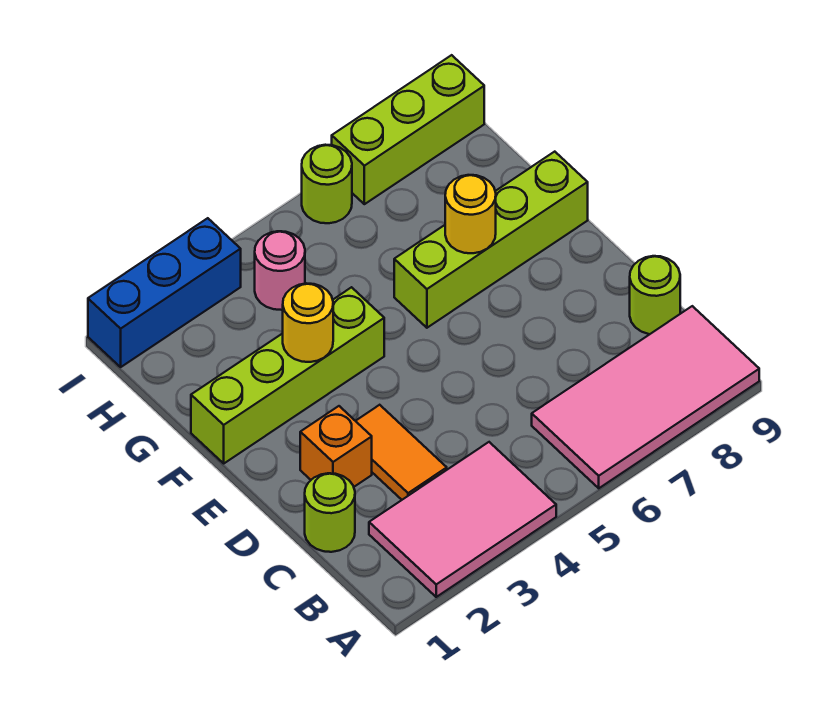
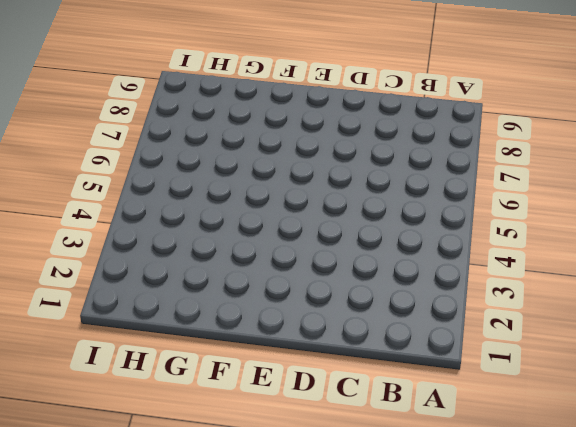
none -> pink tile A2:B4 level 1
none -> pink tile A6:B9 level 1
none -> lime round brick C1 level 1

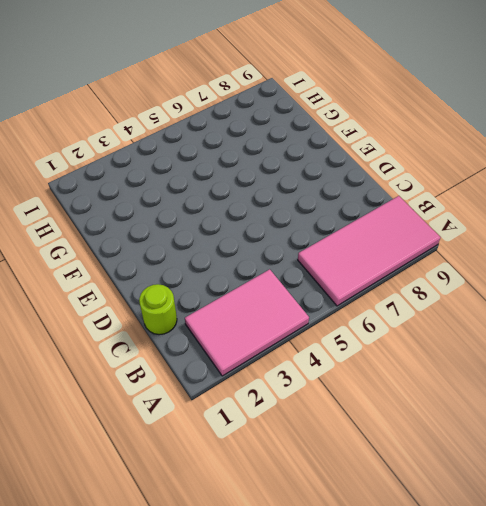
none -> orange tile C3:D3 level 1
none -> lime round brick C9 level 1
none -> orange brick D2 level 1

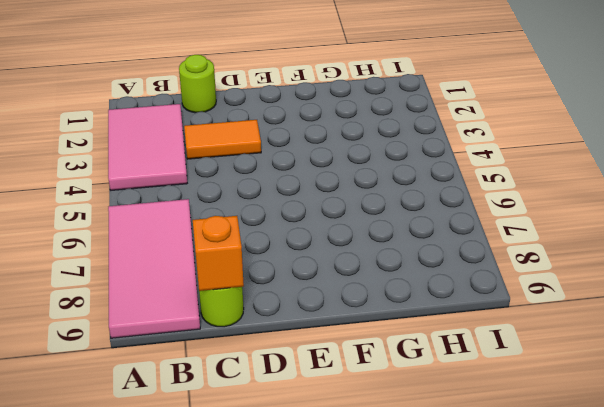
orange brick C9 level 2 -> orange brick D2 level 1
none -> lime brick F1:F4 level 1
none -> lime brick F6:F9 level 1
none -> pink round brick H4 level 1

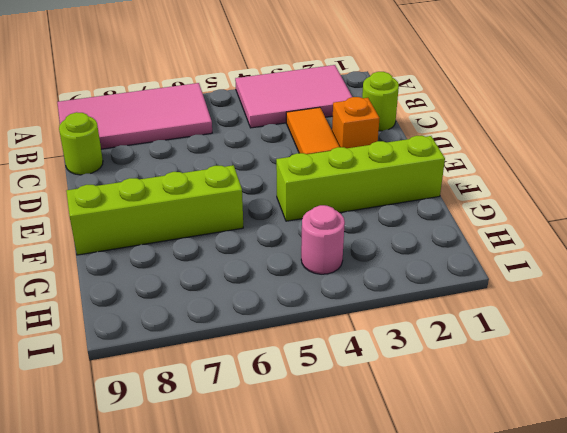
none -> blue brick I1:I3 level 1
none -> lime round brick I6 level 1
none -> lime brick I7:I9 level 1

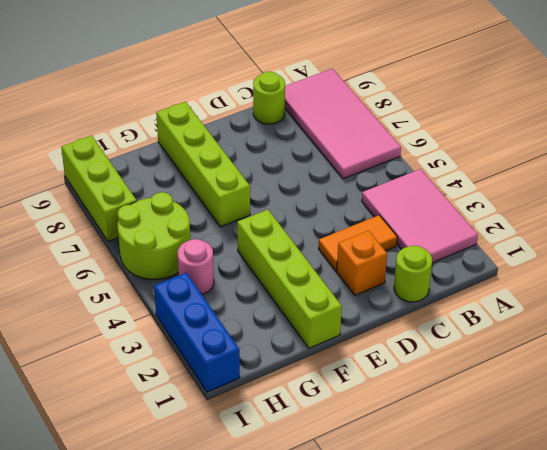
lime round brick H5:I6 level 1 -> lime round brick I6 level 1
none -> yellow round brick F3 level 2
none -> yellow round brick F7 level 2

